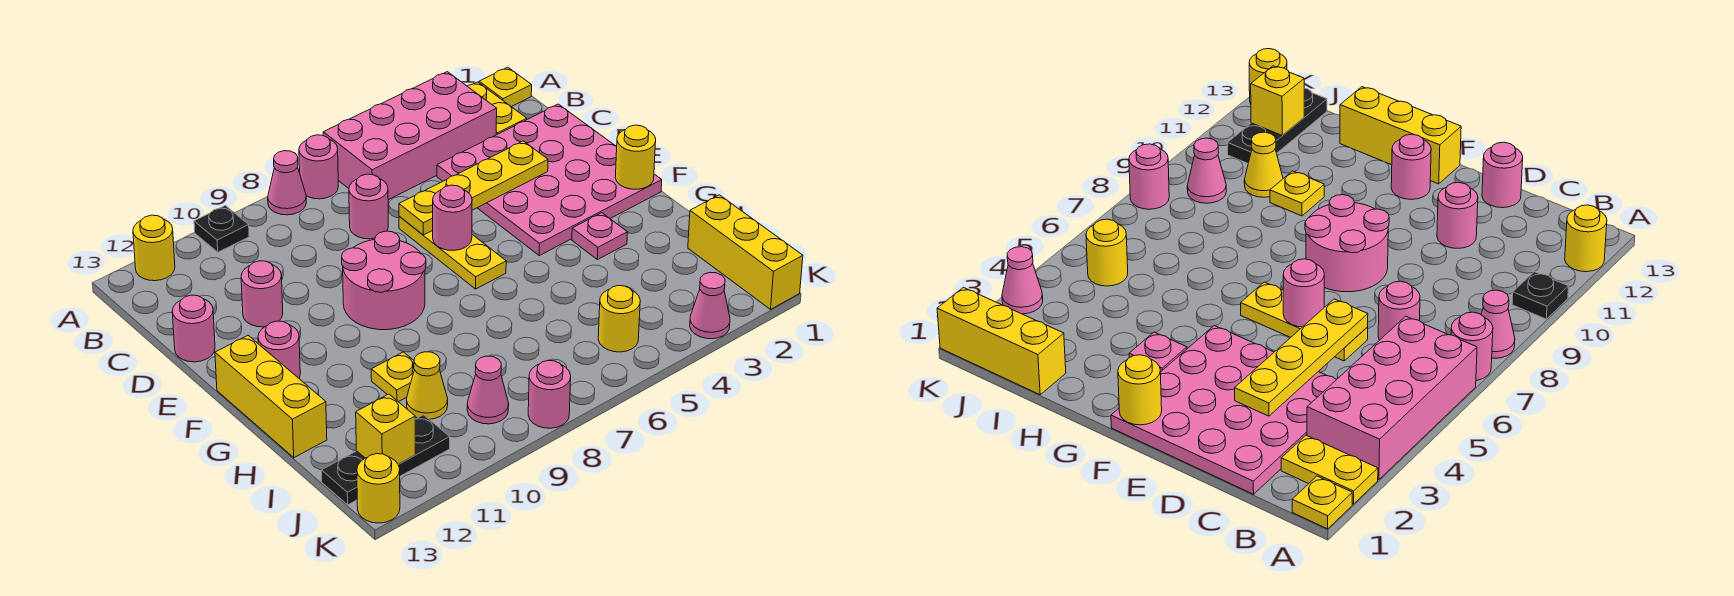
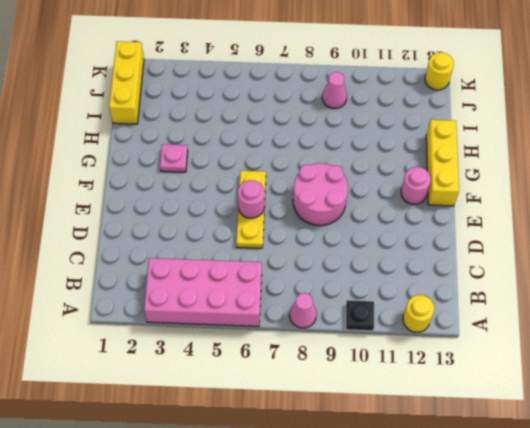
none -> yellow plate A1 level 1
none -> yellow plate A2:B2 level 1
none -> pink round brick A7 level 1

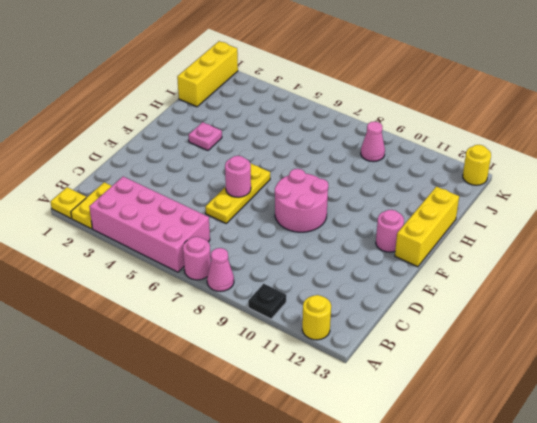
none -> pink plate C1:F4 level 1
none -> pink round brick C7 level 1
none -> pink round brick D11 level 1

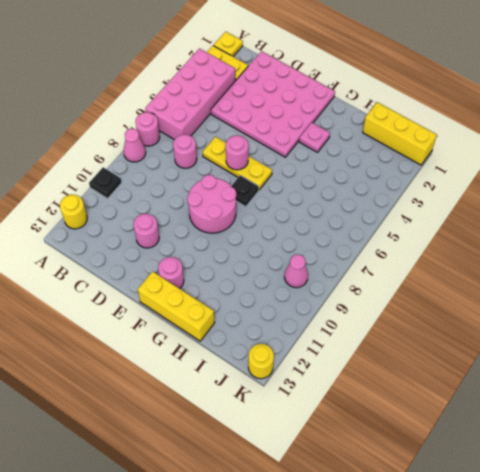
black plate F7 level 1 -> none
none -> pink round brick D13 level 1
none -> yellow plate H10 level 1
none -> yellow cone I10 level 1

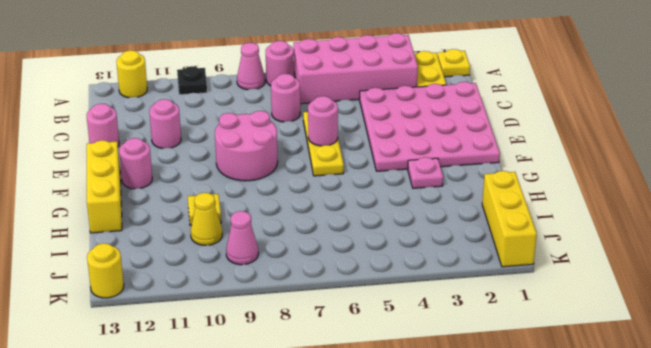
none -> yellow round brick J5 level 1
none -> black plate J11:J13 level 1
none -> pink cone K3 level 1

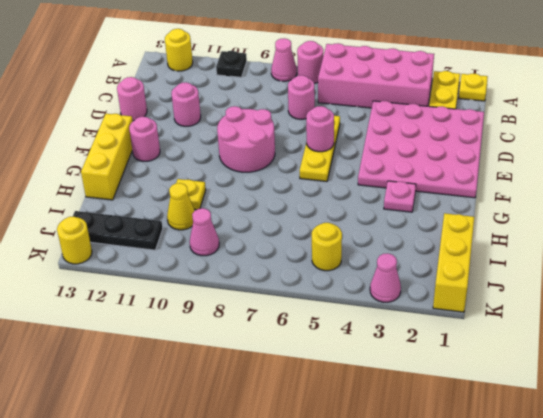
none -> pink round brick K8 level 1
none -> yellow plate D3:D6 level 2
none -> yellow round brick F1 level 2

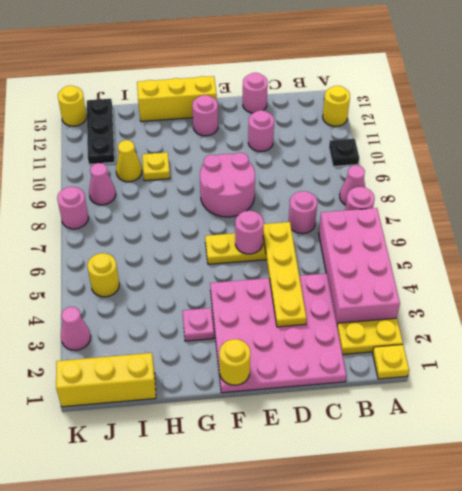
none -> yellow brick J12 level 2

